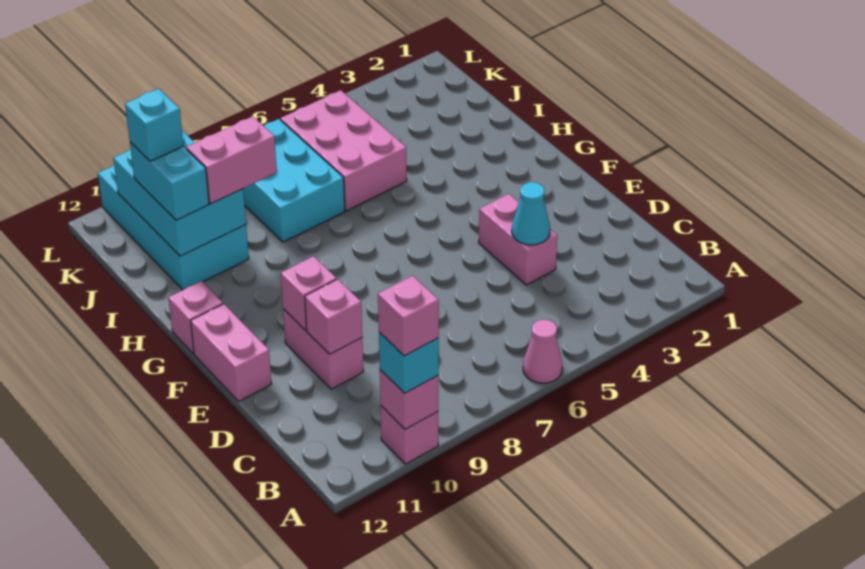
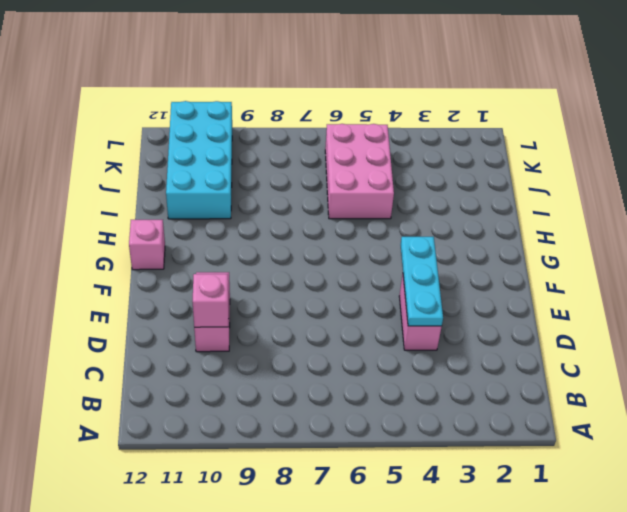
cyan plate D4:F4 level 2 -> cyan cone D4 level 2
none -> pink cone A6 level 1
none -> pink brick A10 level 1
none -> pink brick E12:F12 level 1

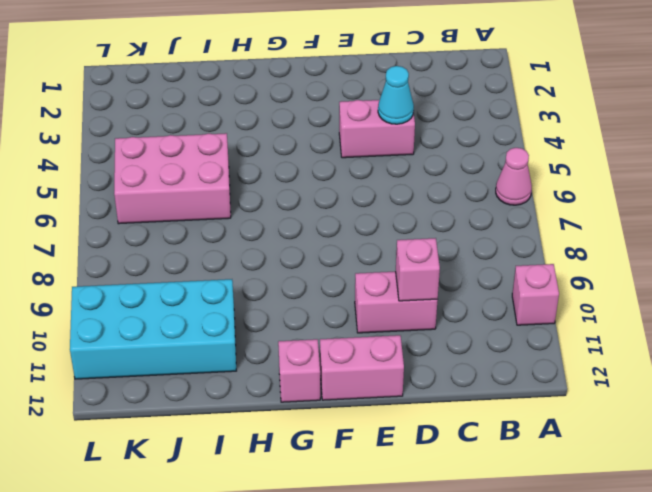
none -> cyan brick I7:K8 level 1
none -> pink brick A10 level 2
none -> pink brick E10 level 2

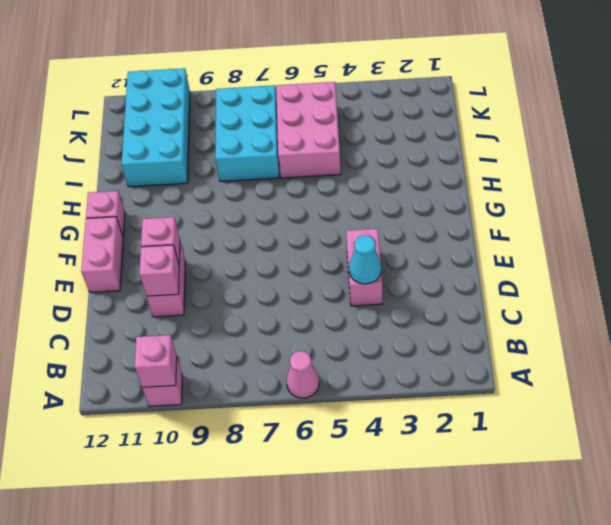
none -> cyan brick I10:K11 level 2
none -> cyan brick A10 level 3
none -> pink brick I9:I10 level 3

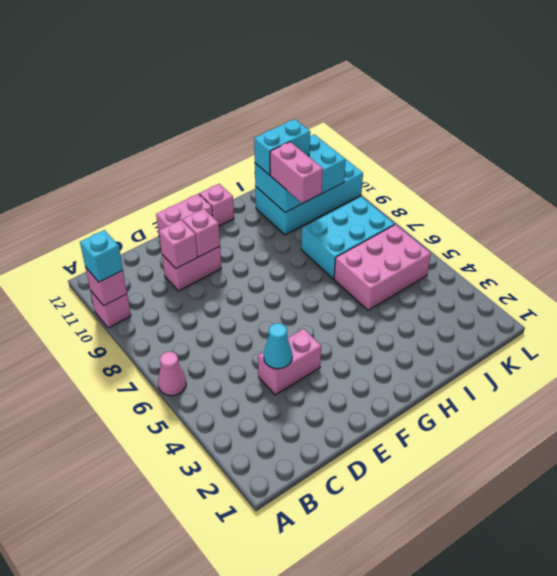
none -> pink brick A10 level 4
none -> cyan brick J11 level 4

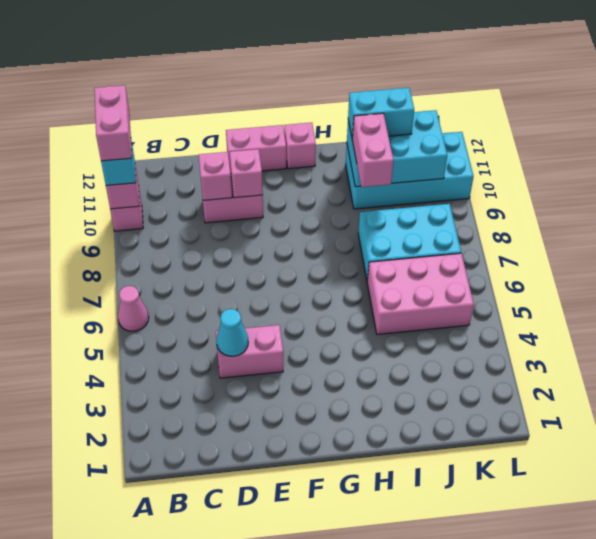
pink brick A10:A11 level 4 -> pink brick A10 level 4
none -> cyan brick J11 level 4

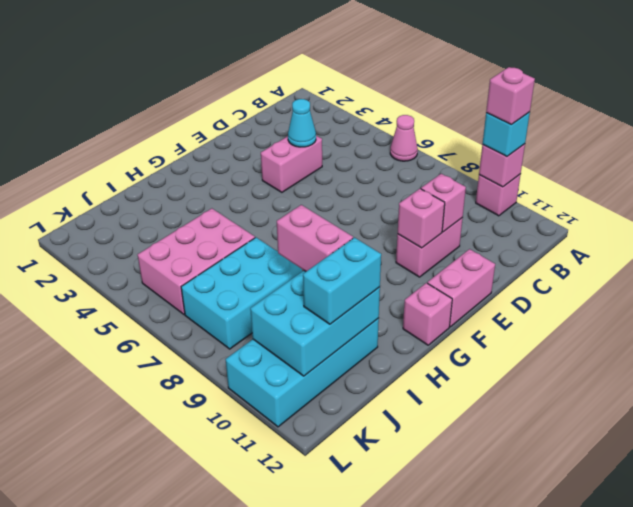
none -> cyan brick J11 level 4

